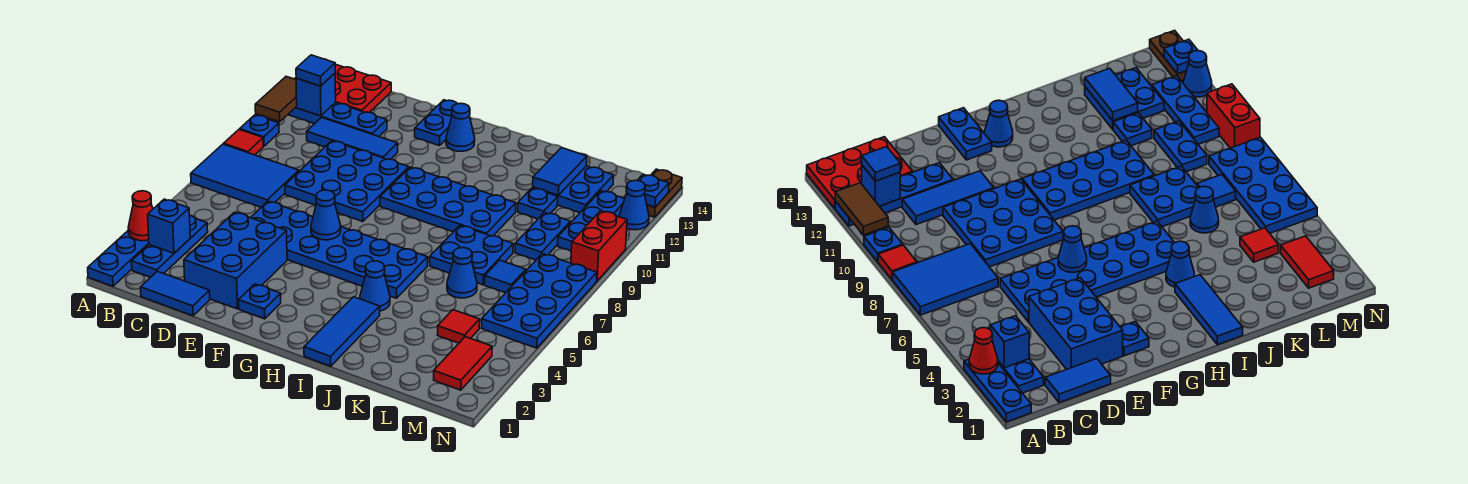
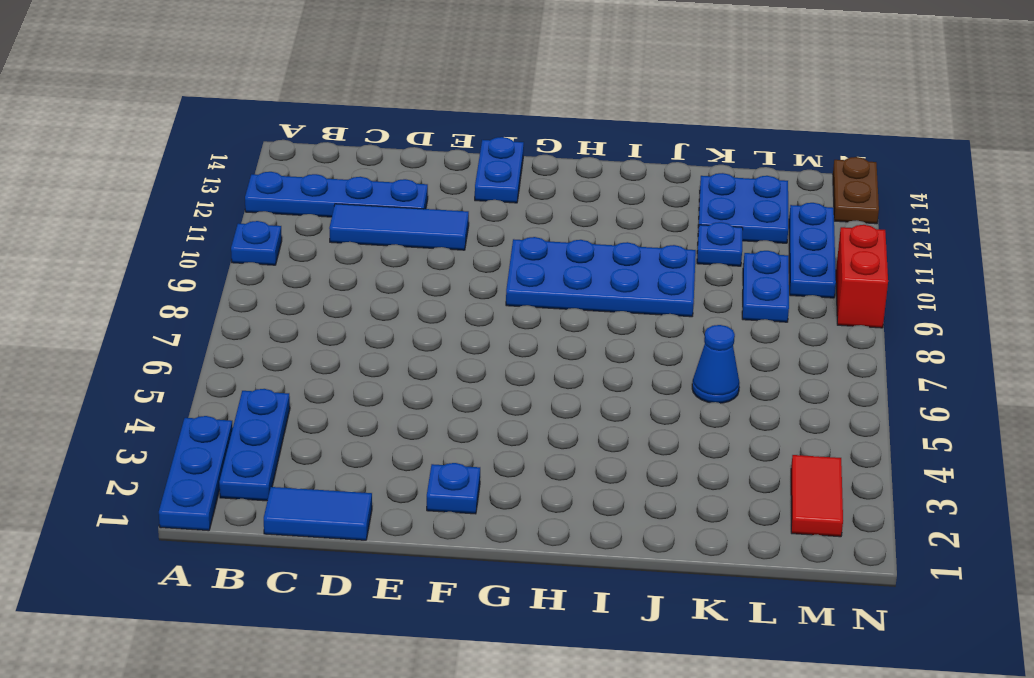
none -> blue tile A7:C8 level 1
none -> red tile A9 level 1
none -> red plate A13:C14 level 1
none -> blue brick D2:E4 level 1

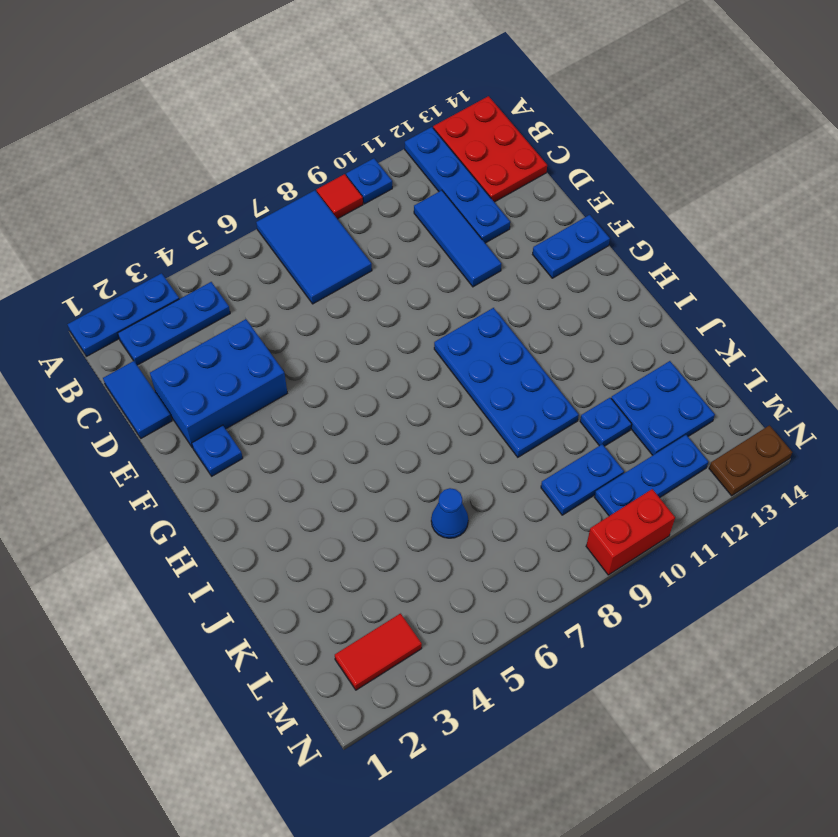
none -> blue plate D5:I6 level 1
none -> blue plate D8:F10 level 1
none -> blue cone G13 level 1
none -> blue tile I1:I3 level 1

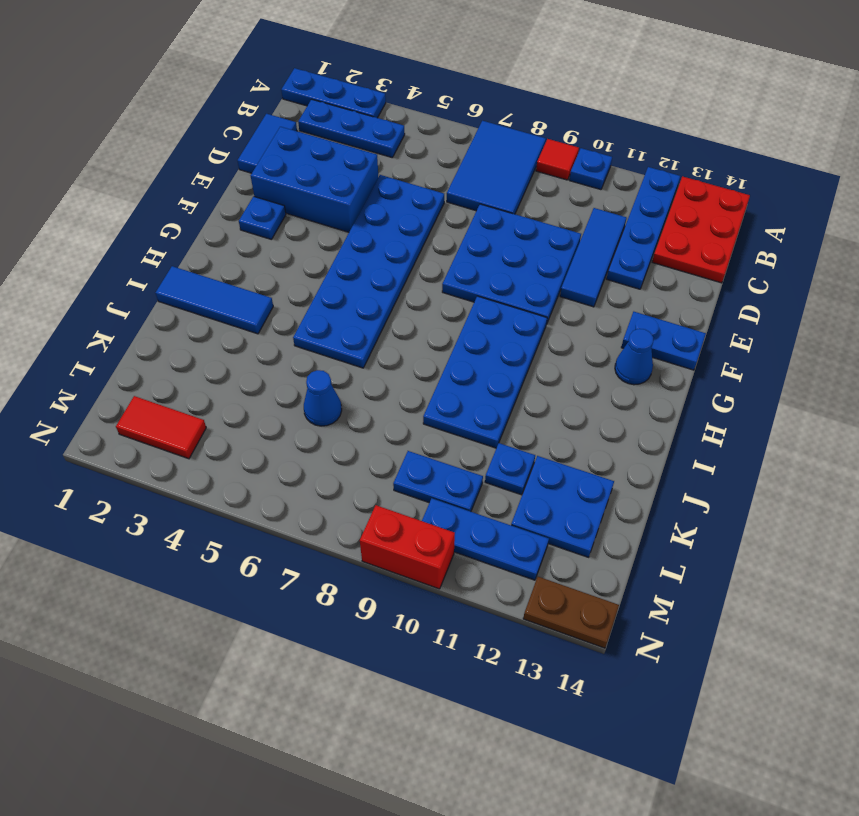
none -> blue cone I4 level 1
none -> blue plate J7:K8 level 1
none -> red tile L4 level 1
none -> blue tile L7 level 1

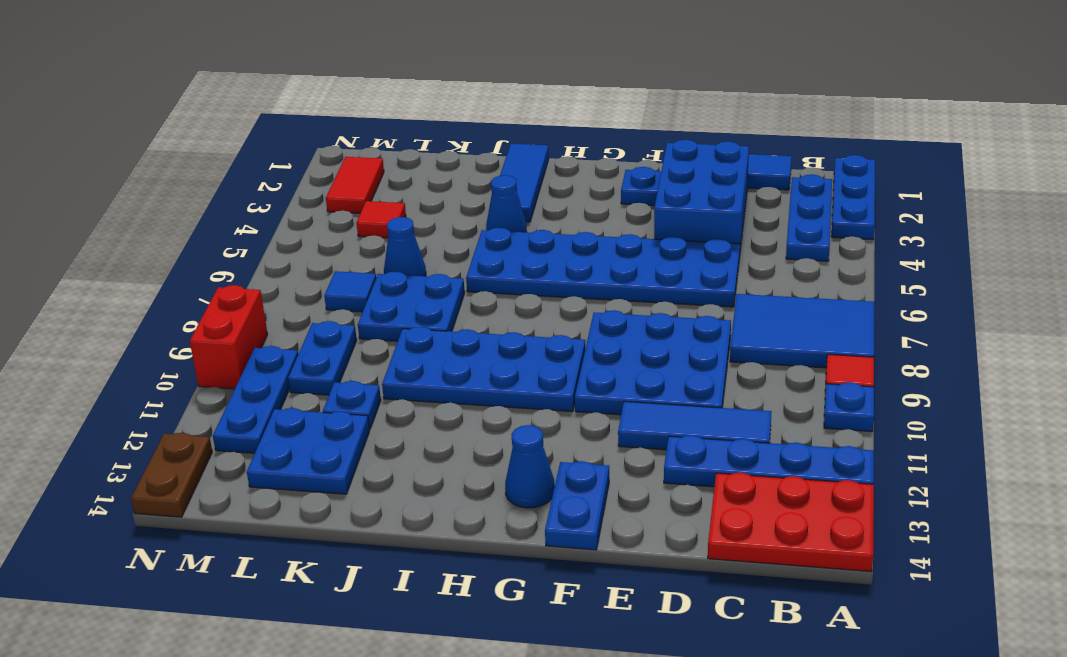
none -> blue plate M5:N8 level 1
none -> blue cone N12 level 1
none -> red cone A3 level 2
none -> brown tile A11:A12 level 2

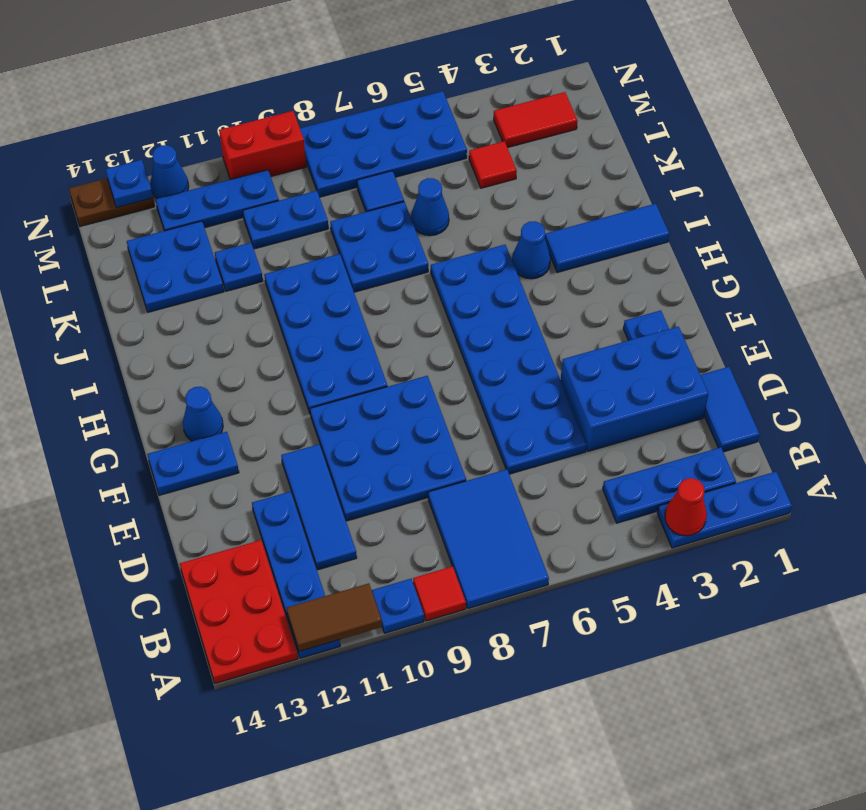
none -> blue brick B3 level 2
none -> blue brick B12 level 2
none -> blue cone F6 level 2
none -> blue tile K12:K13 level 2

